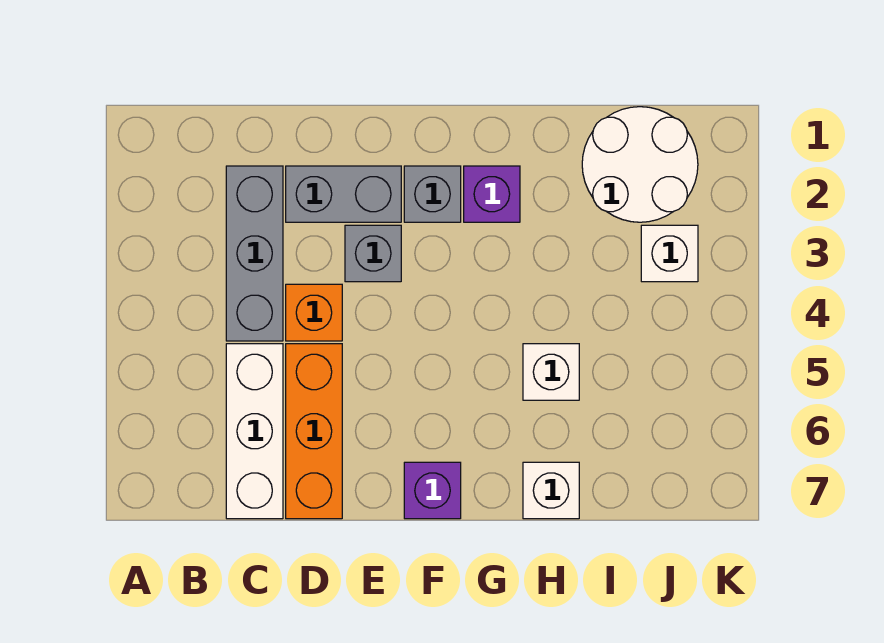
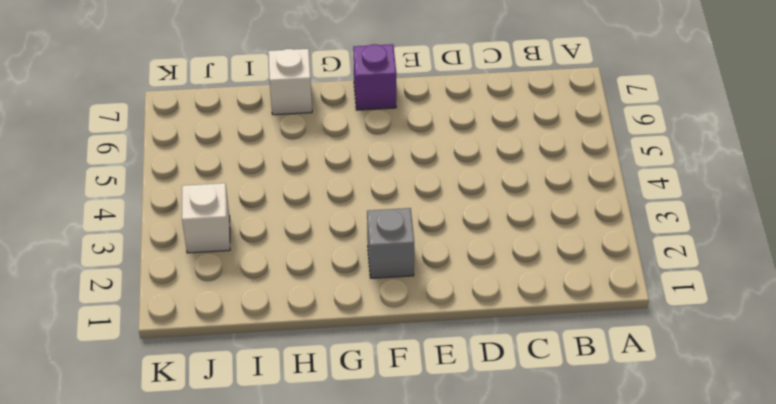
none -> grey brick C2:C4 level 1
none -> white brick C5:C7 level 1
none -> grey brick D2:E2 level 1

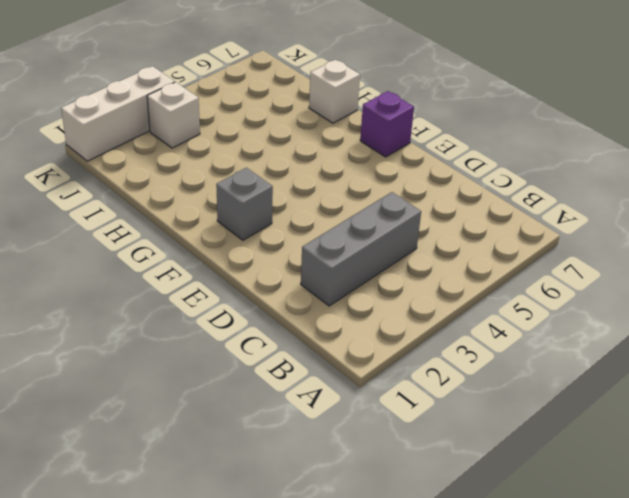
white brick K1:K3 level 1 -> white brick C5:C7 level 1
none -> grey brick D2:E2 level 1
none -> orange brick D4 level 1
none -> orange brick D5:D7 level 1

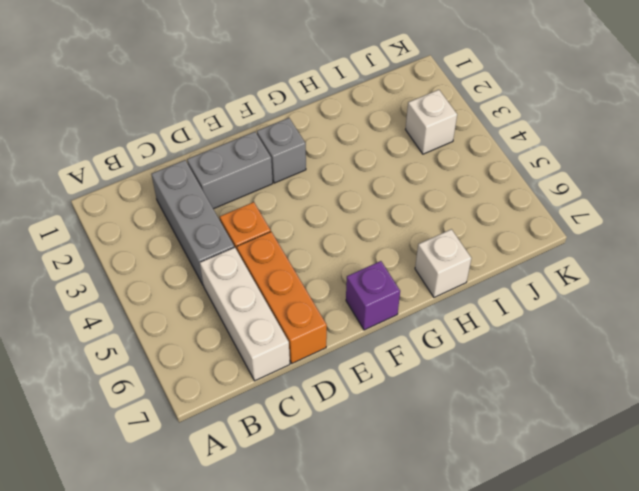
none -> grey brick E3 level 1
none -> purple brick G2 level 1
none -> white brick H5 level 1

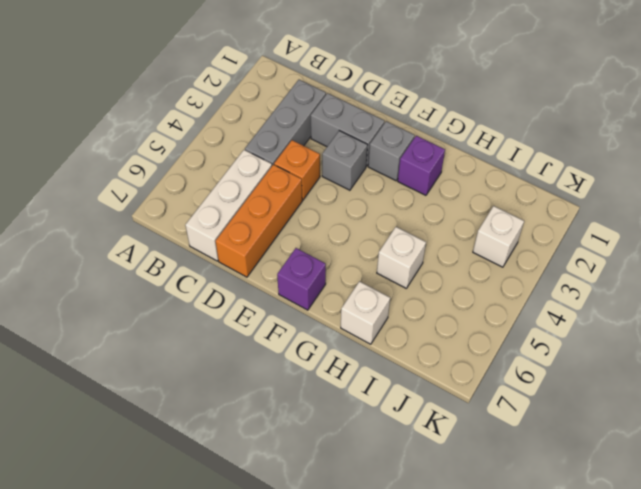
none -> white round brick I1:J2 level 1

